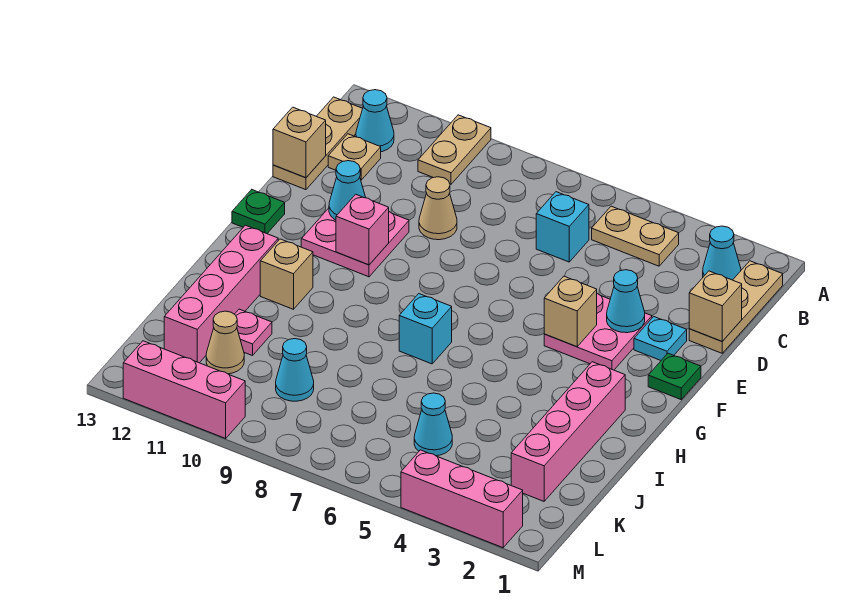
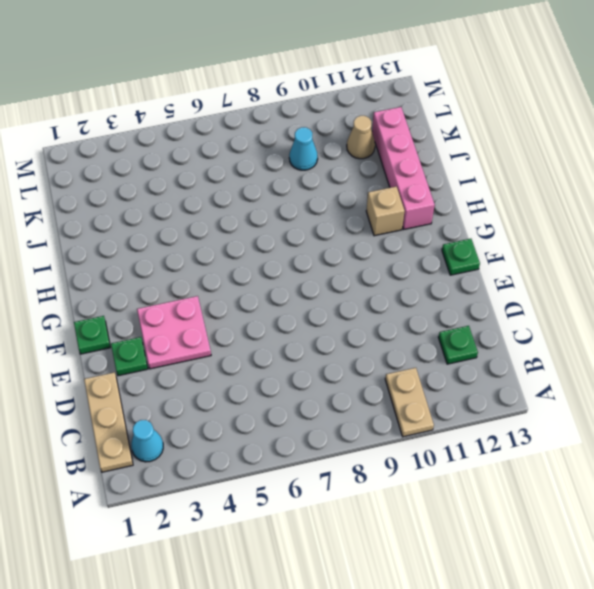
green plate C12 level 1 -> tan plate C12 level 1
green plate E2 level 1 -> cyan plate E2 level 1
none -> tan plate B4:B5 level 1
none -> cyan cone B12 level 1
none -> tan plate B13:D13 level 1
none -> cyan brick C6 level 1

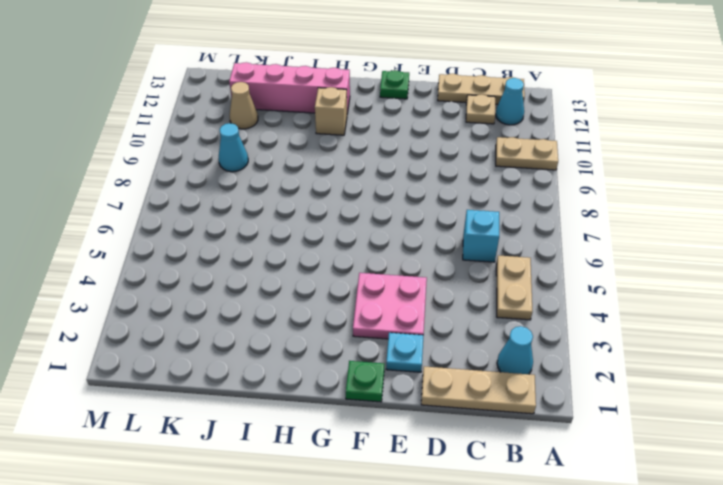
none -> tan cone D9 level 1
none -> pink plate E10:F11 level 1
none -> pink brick H2:K2 level 1
none -> cyan brick H7 level 1

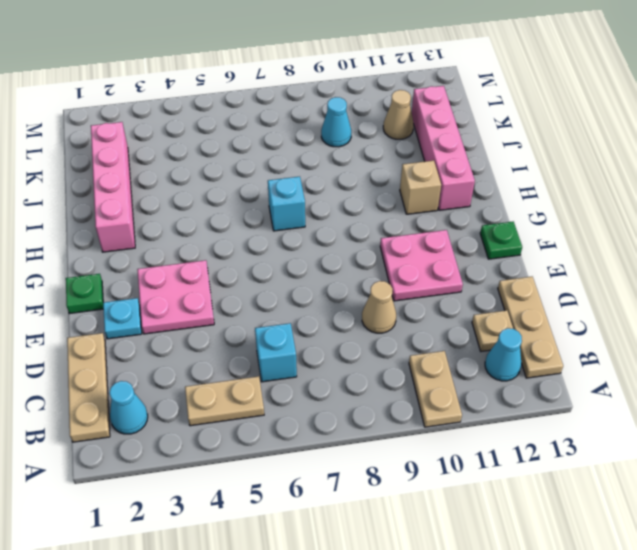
none -> pink plate J11 level 1
none -> cyan cone K5 level 1
none -> pink brick M2:M4 level 1
none -> pink brick M10:M12 level 1

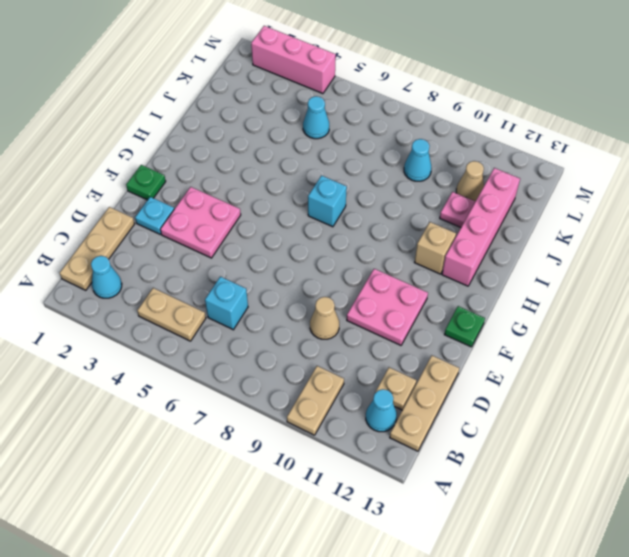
none -> pink brick H2:K2 level 1
none -> pink brick M10:M12 level 1
none -> tan brick D1 level 2
none -> tan brick D13 level 2

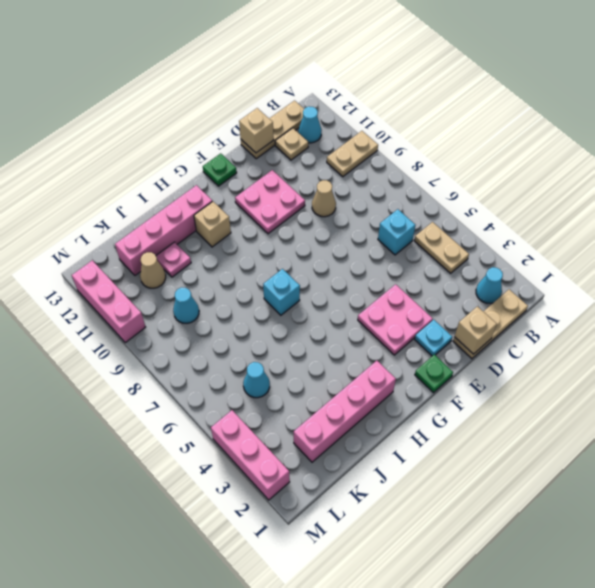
none -> cyan cone E3 level 2
none -> cyan cone E11 level 2
none -> tan brick F4 level 2
none -> pink brick F10 level 2

